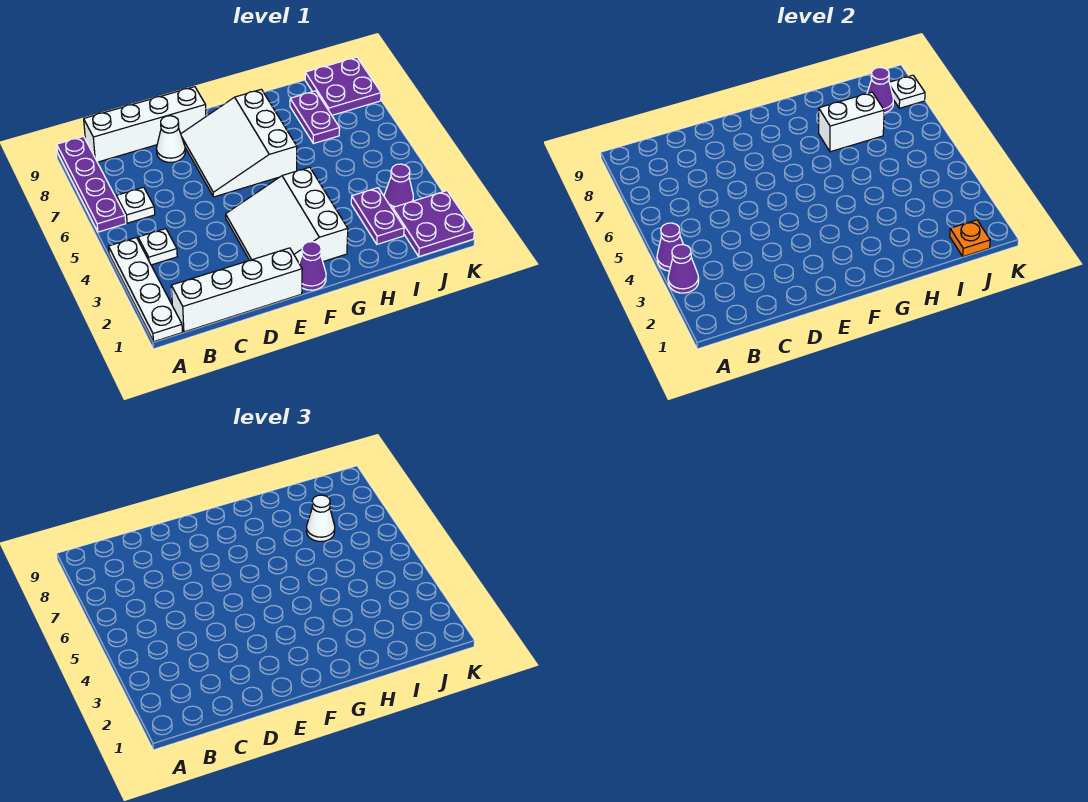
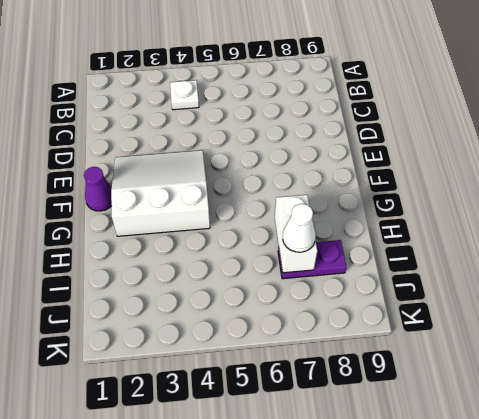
none -> white plate A1:A4 level 1
none -> purple plate A6:A9 level 1
none -> white brick B1:E1 level 1

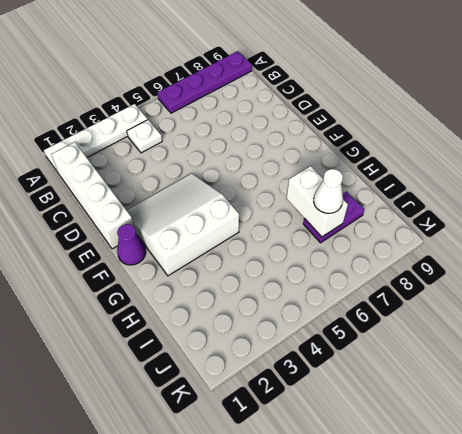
none -> white plate B6 level 1
none -> white brick B9:E9 level 1
none -> white cone D8 level 1

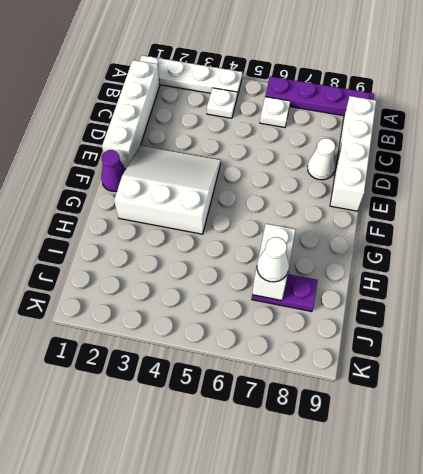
none -> white slope E6:G8 level 1 top G
none -> purple plate I2:I3 level 1
none -> purple plate J1:K2 level 1

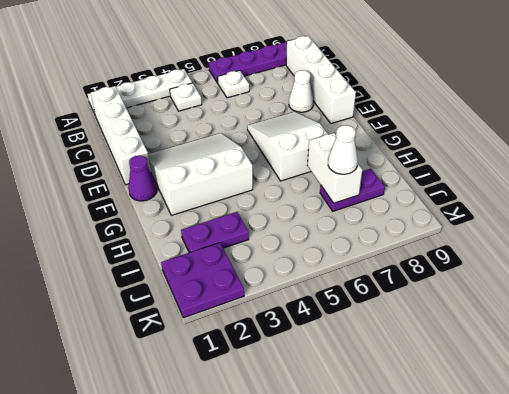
white slope E6:G7 level 1 top G -> white slope E6:G8 level 1 top G
none -> purple cone J3 level 1
none -> purple plate J8:K9 level 1
none -> purple cone A3 level 2

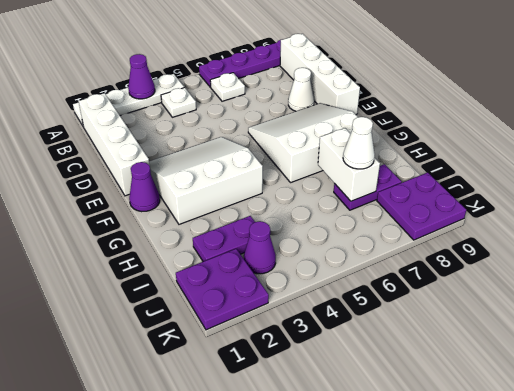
none -> purple cone A4 level 2
none -> orange plate J1 level 2
none -> purple cone J8 level 2

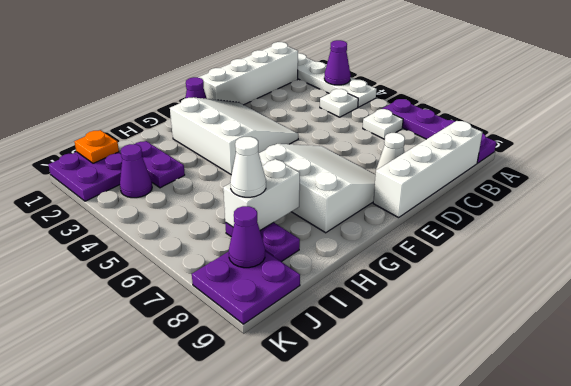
none -> purple cone A4 level 2
none -> white plate K8 level 2

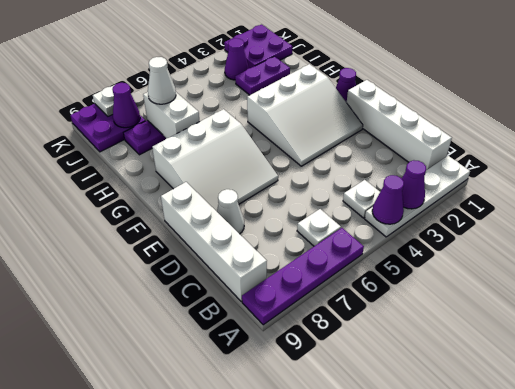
none -> orange plate J1 level 2

